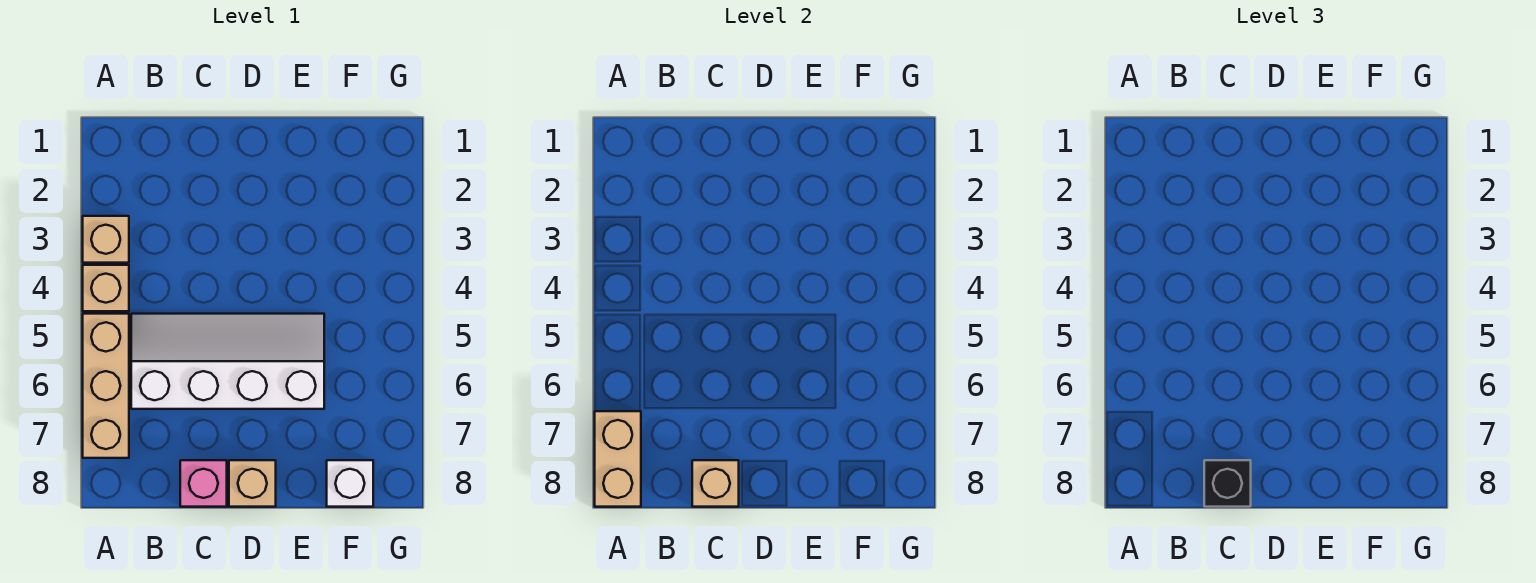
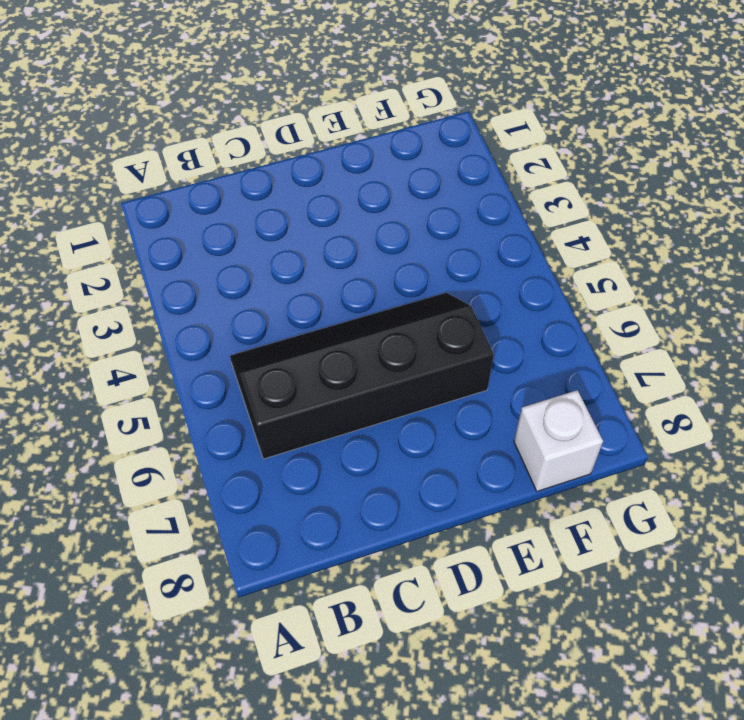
black slope B5:E6 level 1 top 6 -> white slope B5:E6 level 1 top 6
none -> tan brick A3 level 1
none -> tan brick A4 level 1

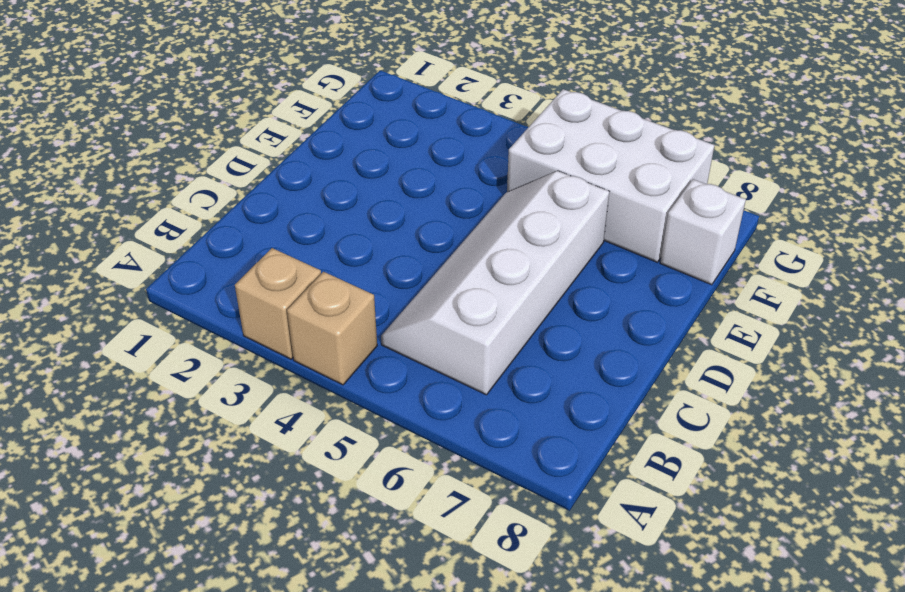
white brick F5:G7 level 1 -> none
none -> tan brick A5:A7 level 1
none -> pink brick C8 level 1

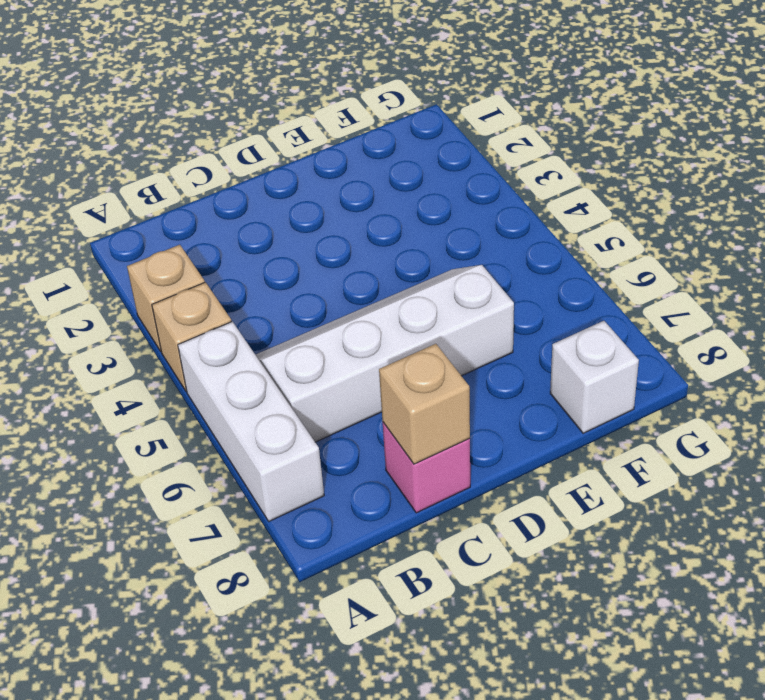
white brick A5:A7 level 1 -> tan brick A5:A7 level 1
none -> tan brick D8 level 1
none -> tan brick A7:A8 level 2

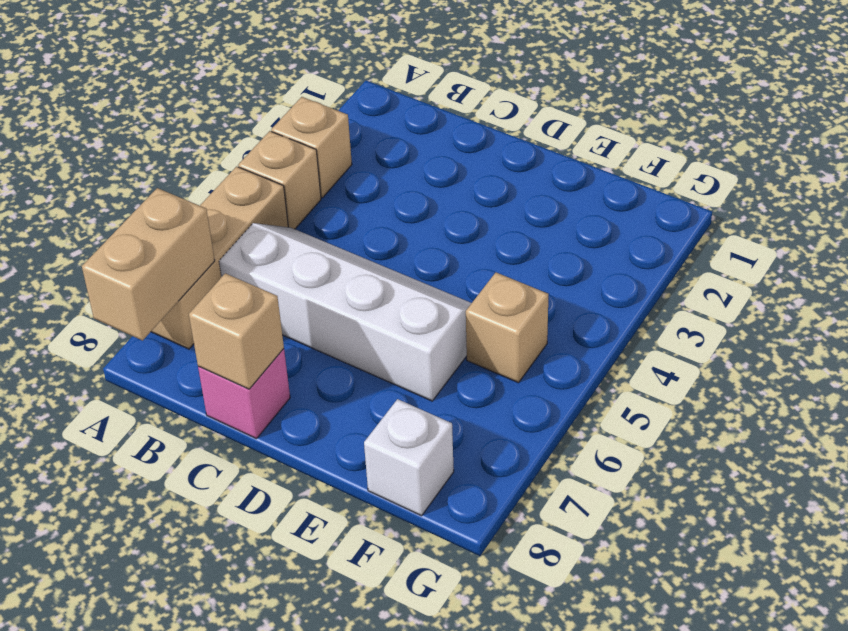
tan brick F5 level 1 -> tan brick D8 level 1
none -> black brick C8 level 3

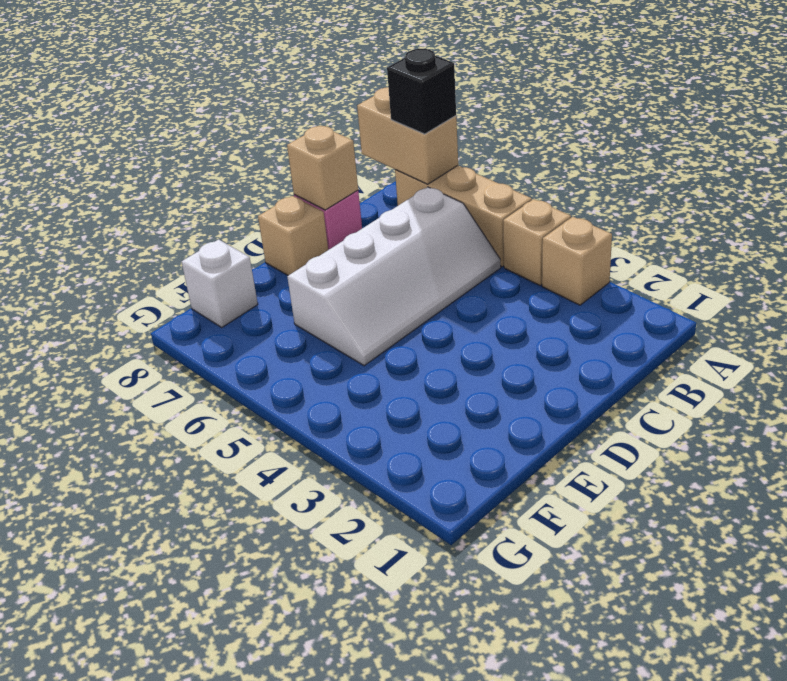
black brick A7 level 3 -> black brick C8 level 3

